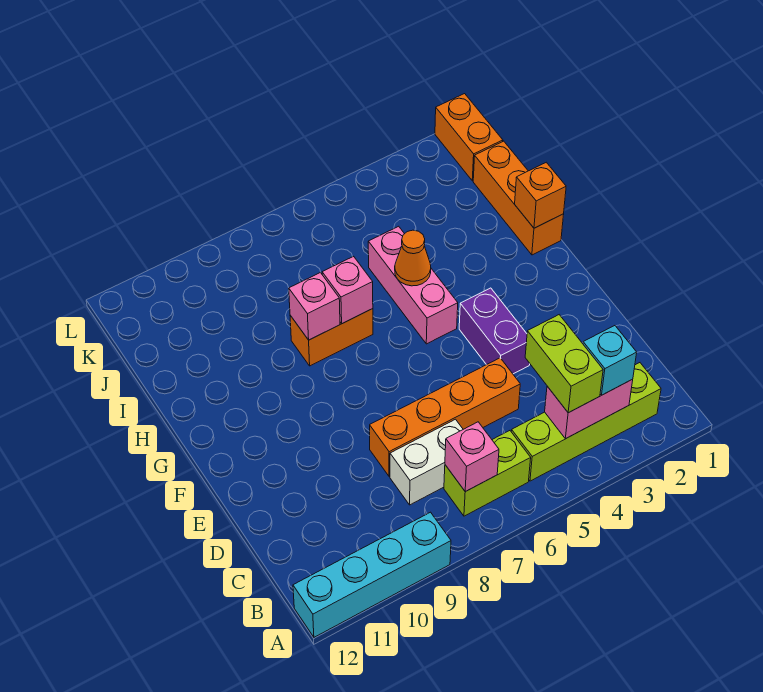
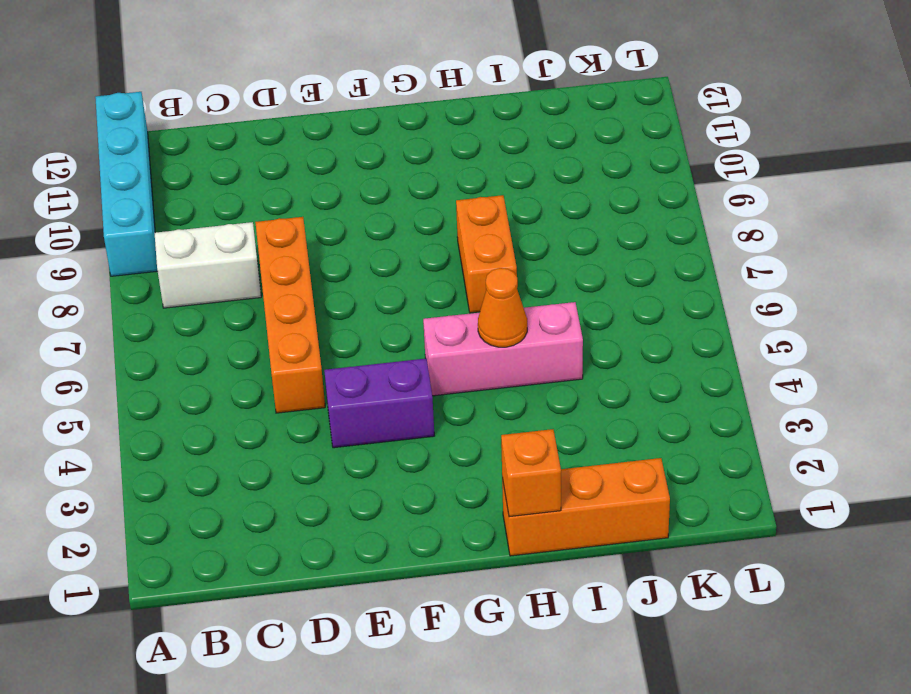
white brick B8:C8 level 1 -> white brick C7:C8 level 1
none -> lime brick B2:B5 level 1
none -> lime brick B6:B7 level 1
none -> orange brick K1:L1 level 1

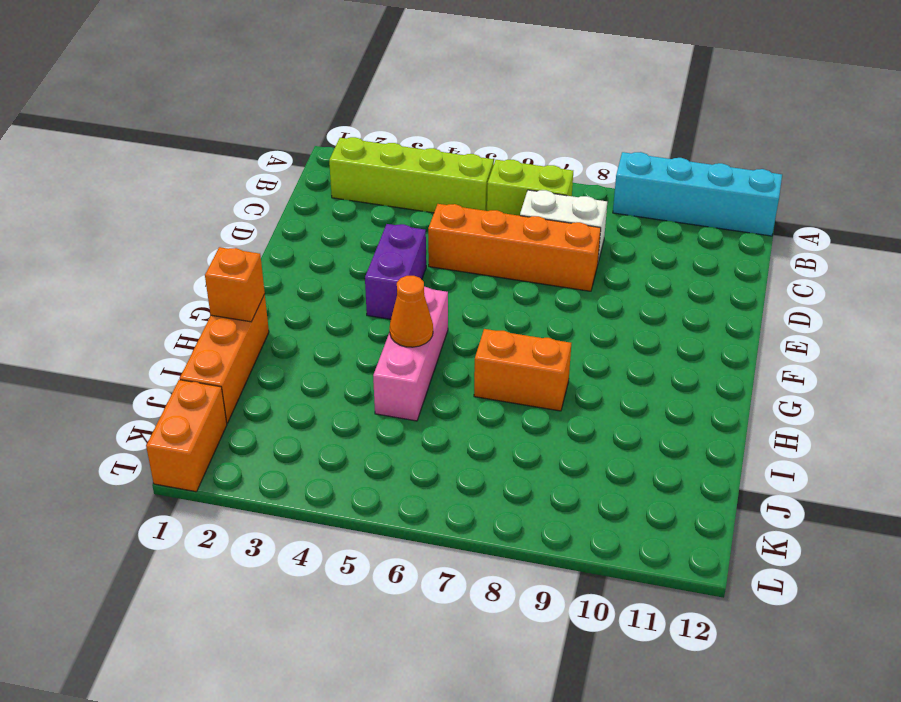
none -> pink brick B3:B4 level 2
none -> pink brick B7 level 2
none -> pink brick H7 level 2

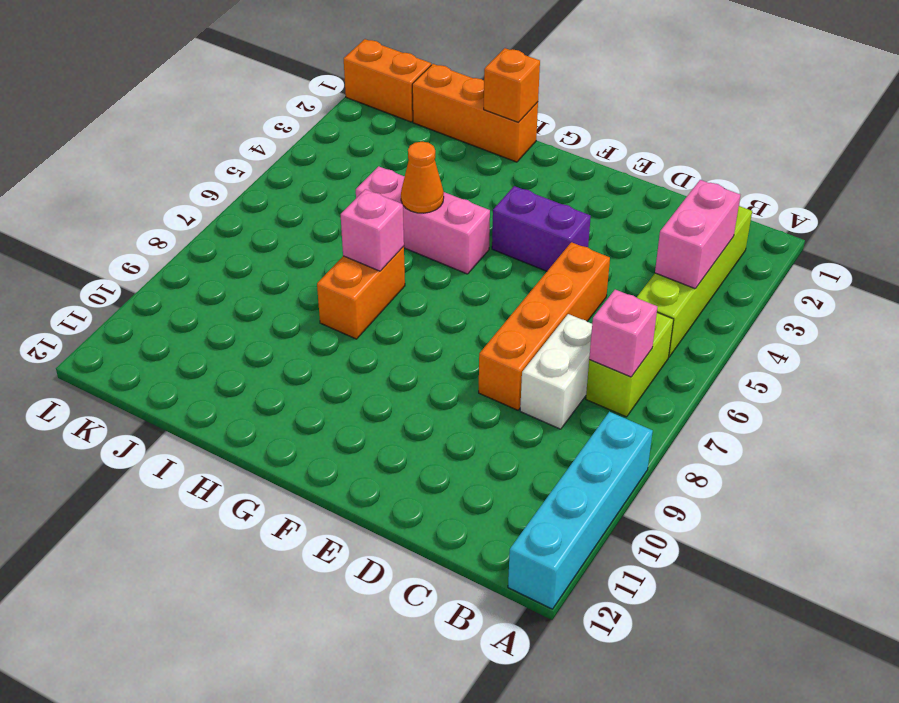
none -> pink brick H8 level 2
none -> cyan brick B3 level 3
none -> lime brick B4:C4 level 3

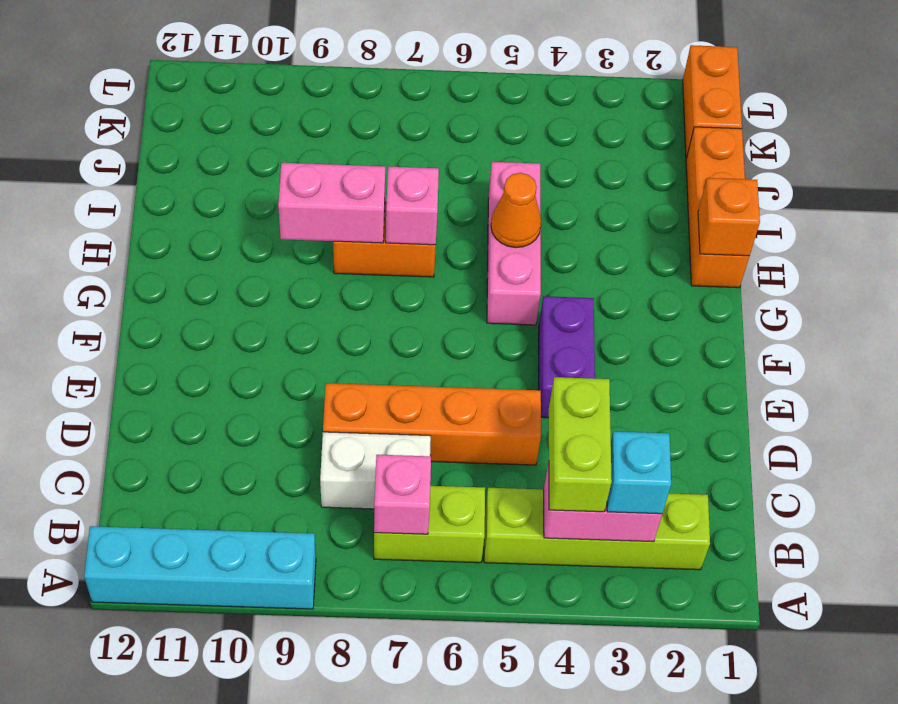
pink brick H8:H9 level 2 -> pink brick H8 level 2

